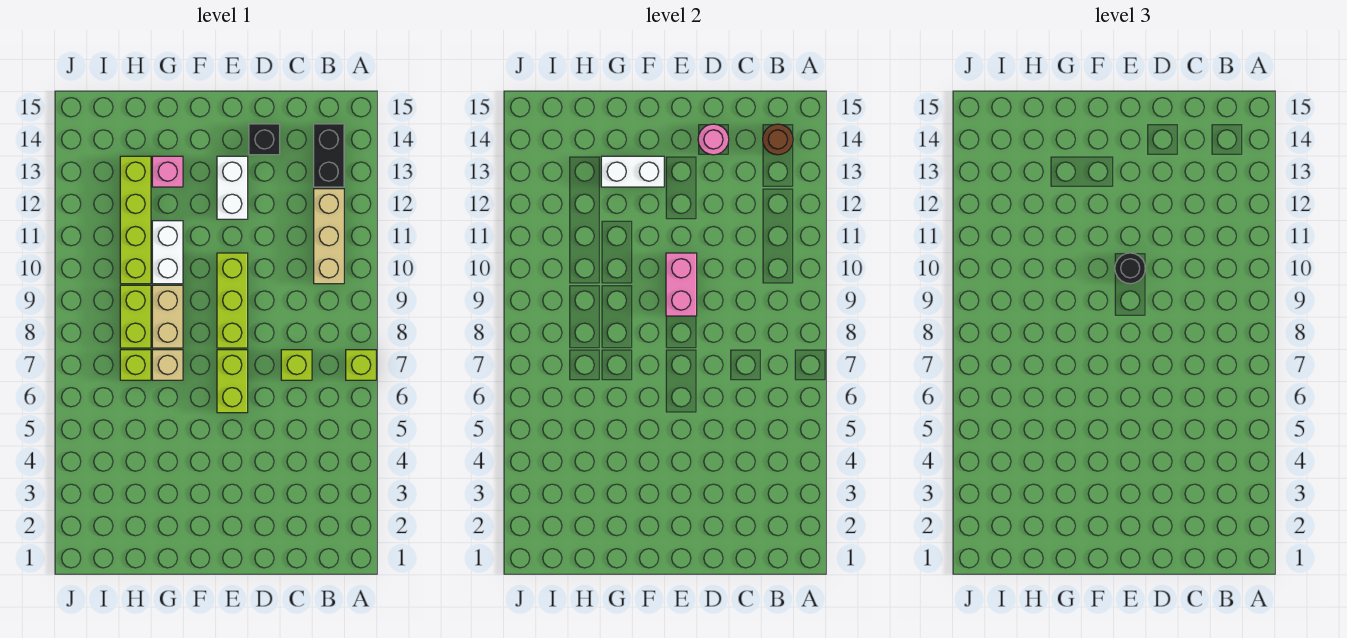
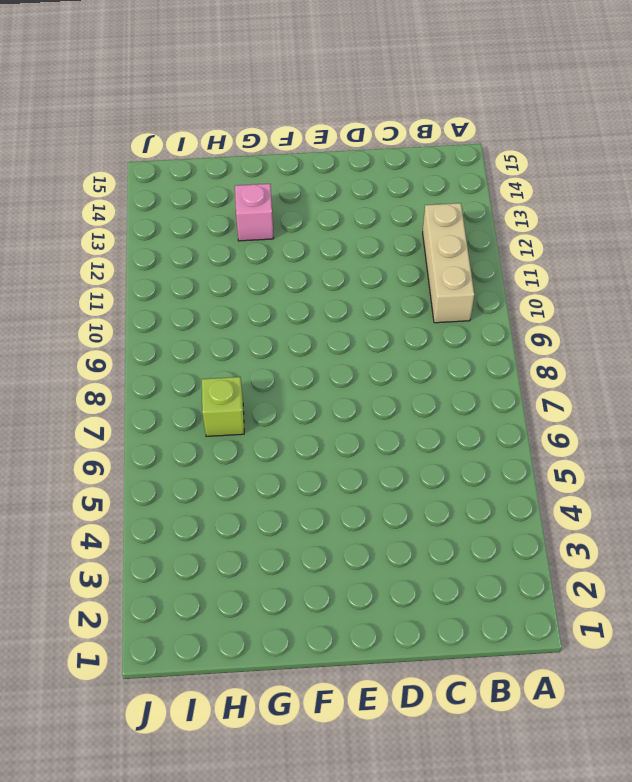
none -> lime brick A7 level 1
none -> black brick B13:B14 level 1
none -> lime brick C7 level 1

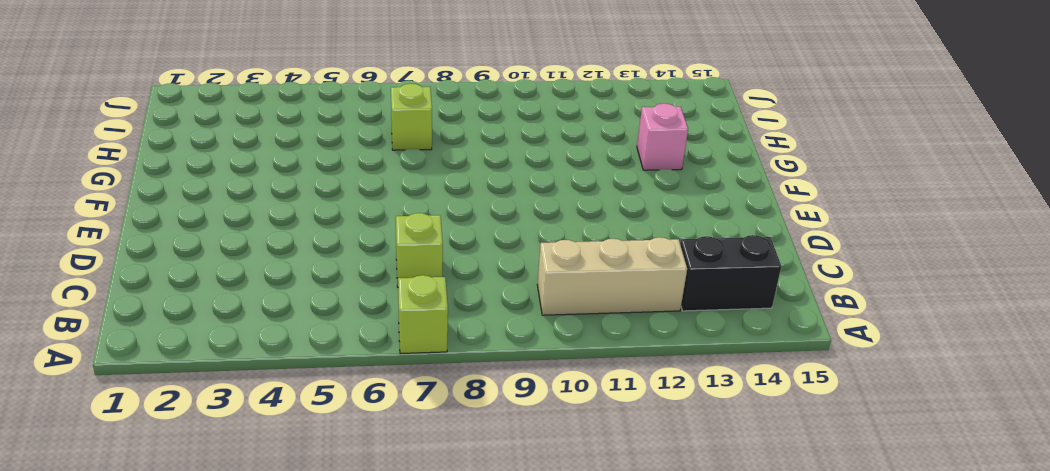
none -> black brick D14 level 1
none -> lime brick E6:E7 level 1
none -> lime brick E8:E10 level 1

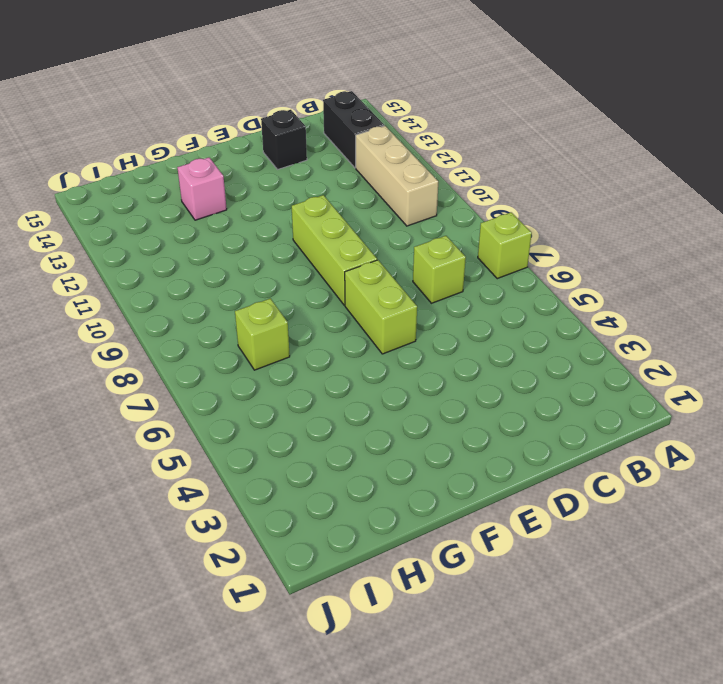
none -> white brick E12:E13 level 1
none -> tan brick G7 level 1
none -> tan brick G8:G9 level 1

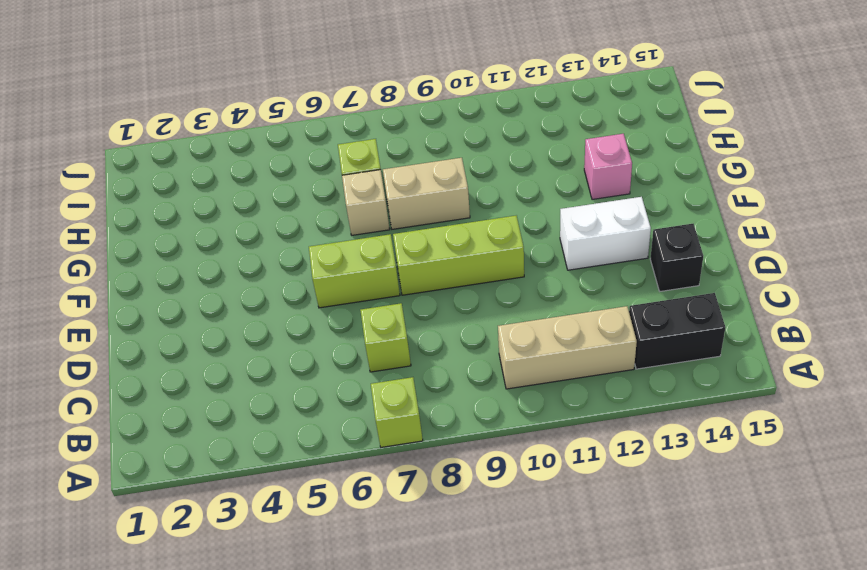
none -> white brick G10:G11 level 1
none -> lime brick H8:H9 level 1
none -> lime brick H10:H13 level 1

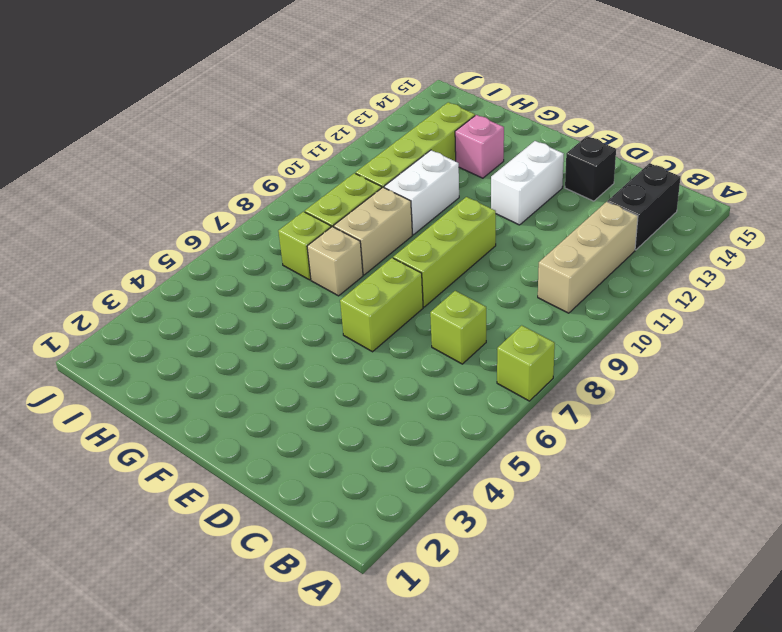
none -> brown round brick B14 level 2
none -> pink round brick D14 level 2
none -> pink brick E9:E10 level 2

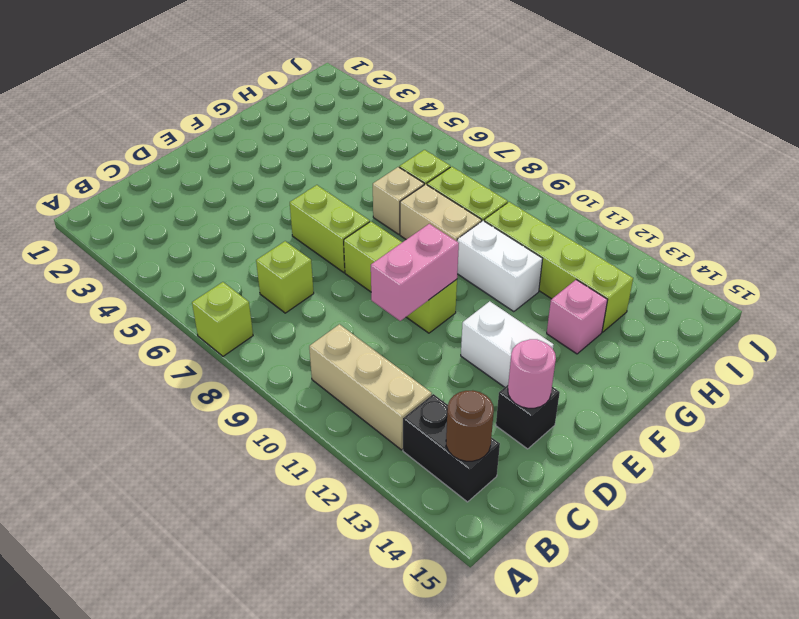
pink brick D10:E10 level 2 -> pink brick E9:E10 level 2
none -> white brick F13:G13 level 2
none -> black round brick E10 level 3

